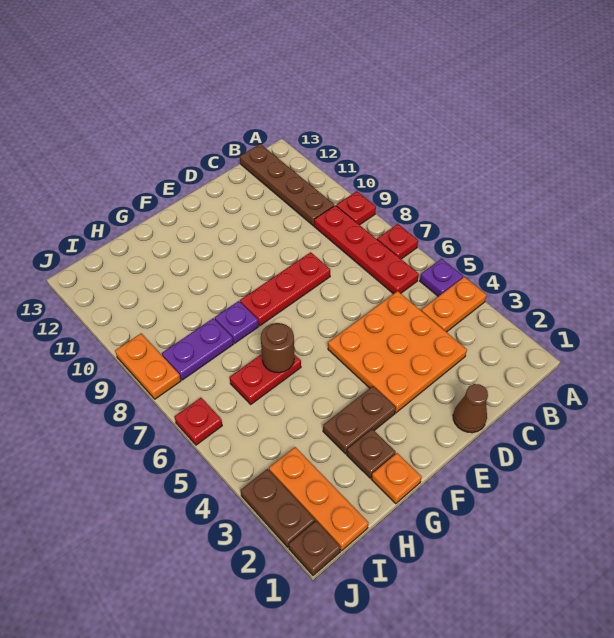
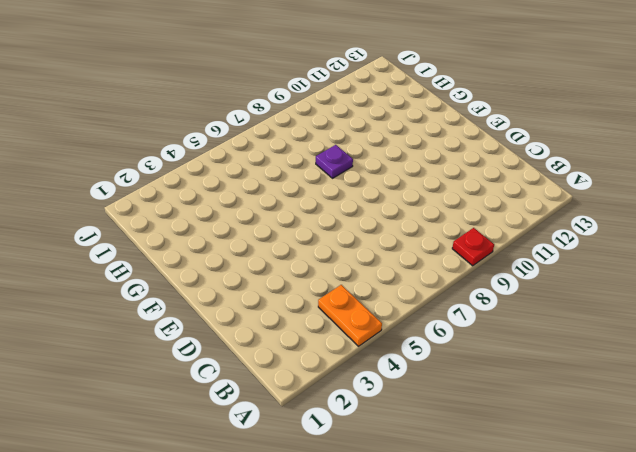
none -> purple plate A5 level 1
none -> red plate A7 level 1
none -> red plate B6:B9 level 1

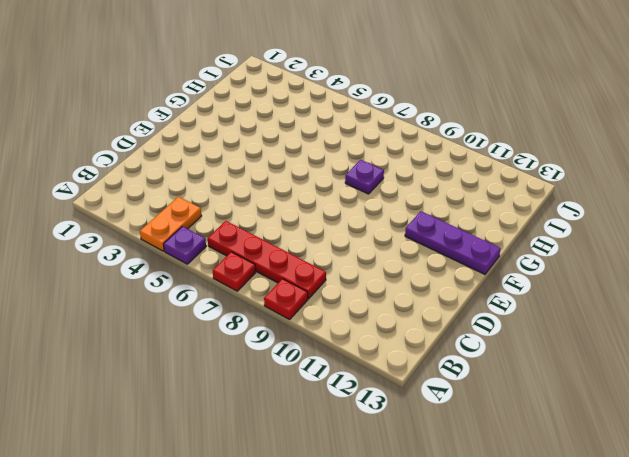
purple plate F11:F13 level 1 -> none
none -> brown plate B10:B13 level 1
none -> orange plate C3:E5 level 1
none -> brown cone D1 level 1

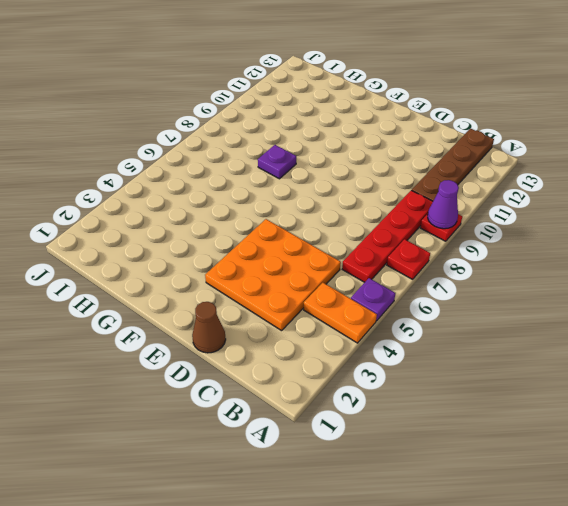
purple cone A9 level 2 -> none
none -> red plate D8:F8 level 1
none -> brown plate F3:G3 level 1
none -> orange plate G1 level 1

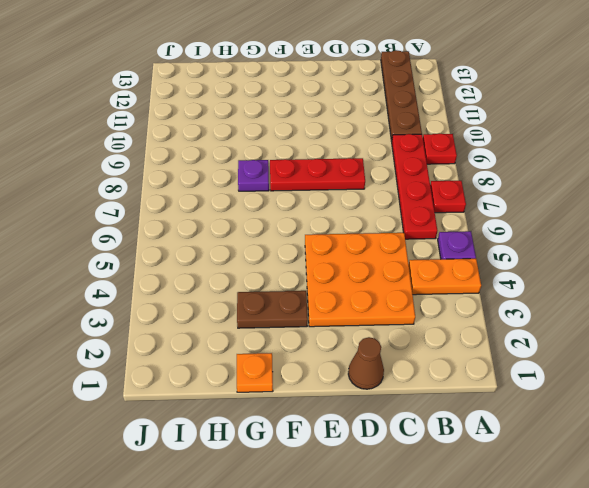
none -> brown plate G2 level 1
none -> red plate G6:H6 level 1
none -> purple plate H8:I8 level 1

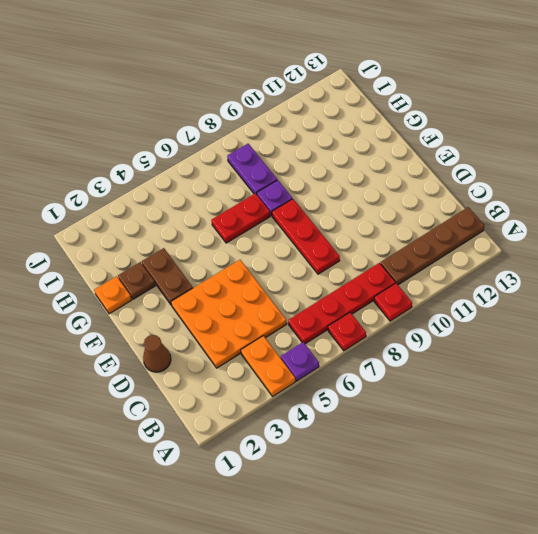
red plate G6:G7 level 1 -> red plate G6:H6 level 1
none -> orange plate I1:I3 level 1
none -> brown plate J1 level 1
none -> brown plate J2:J3 level 1

